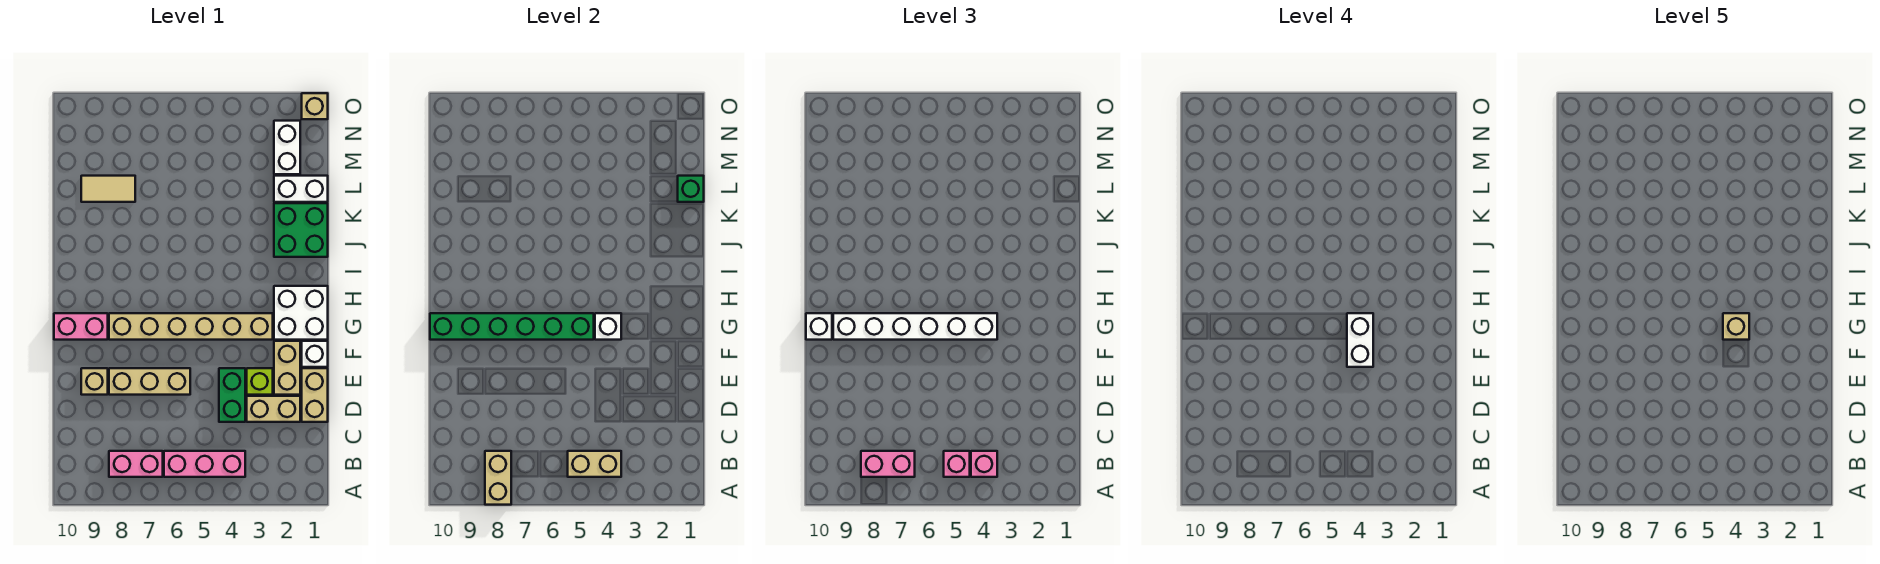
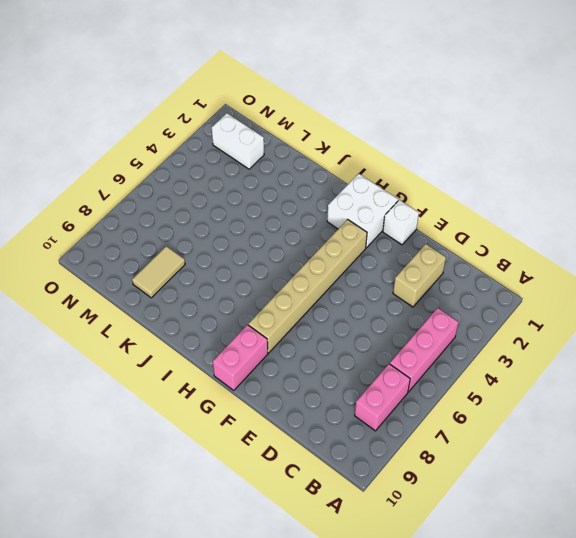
none -> tan brick D1:E1 level 1
none -> green brick D4:E4 level 1
none -> tan brick E2:F2 level 1
none -> lime brick E3 level 1

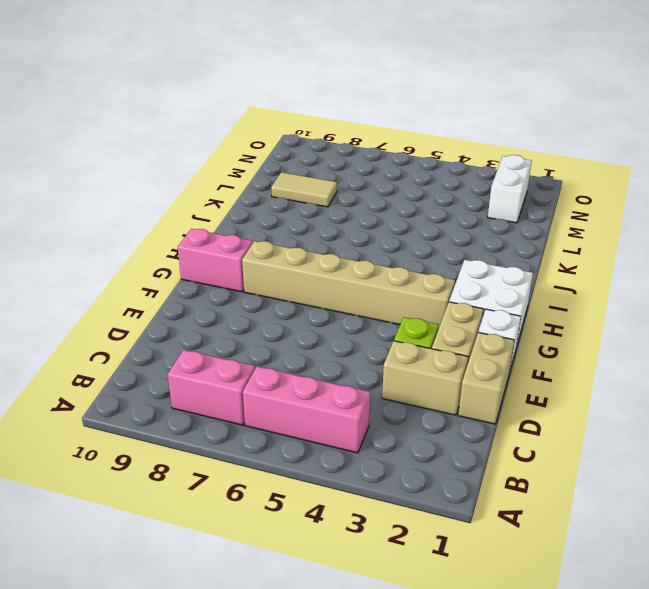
none -> green brick D4:E4 level 1
none -> tan brick E6:E8 level 1
none -> tan brick E9 level 1
none -> green brick J1:K2 level 1

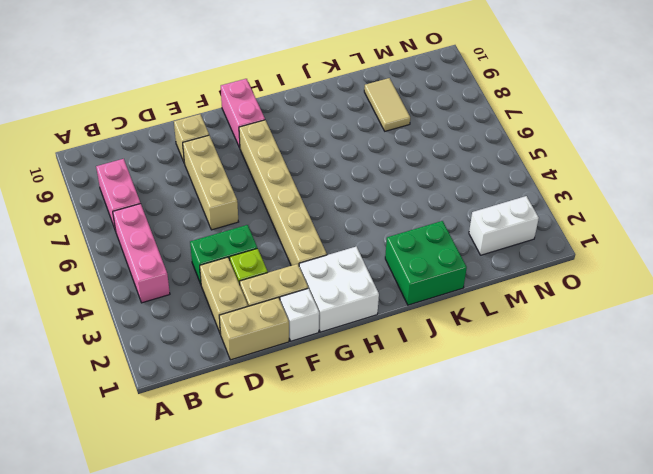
none -> white brick L1:L2 level 1
none -> tan brick O1 level 1
none -> tan brick A8:B8 level 2
none -> tan brick B4:B5 level 2

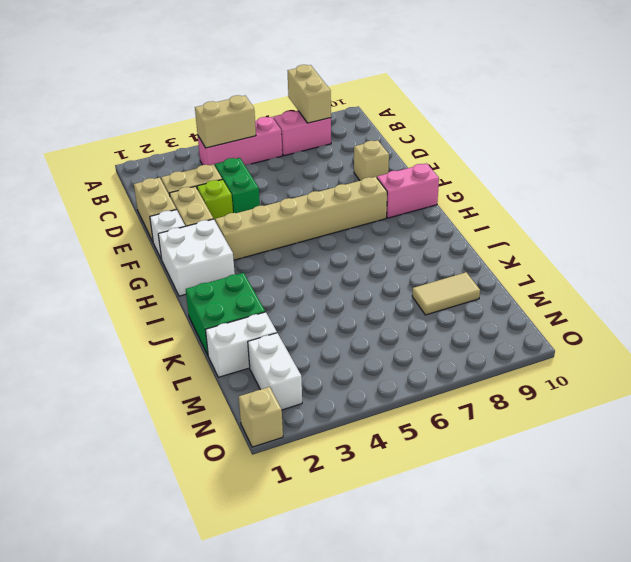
none -> tan brick E6:E8 level 1
none -> white brick G4 level 2
none -> green brick G5:G10 level 2
none -> green brick L1 level 2

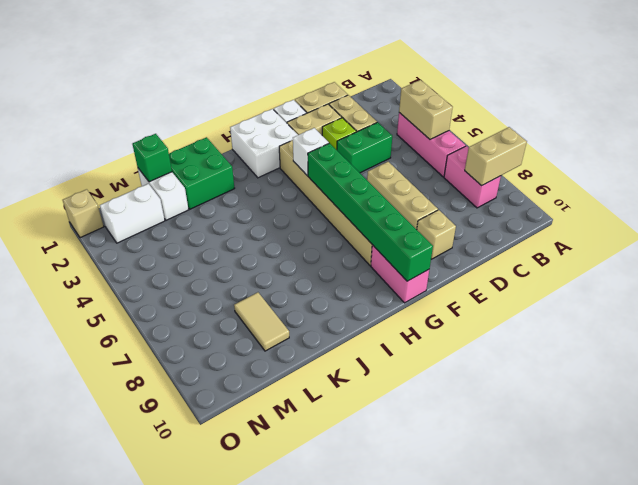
none -> pink brick B4 level 3
none -> pink brick B5 level 3
none -> pink brick B7:B8 level 3
none -> white brick G4:G9 level 3

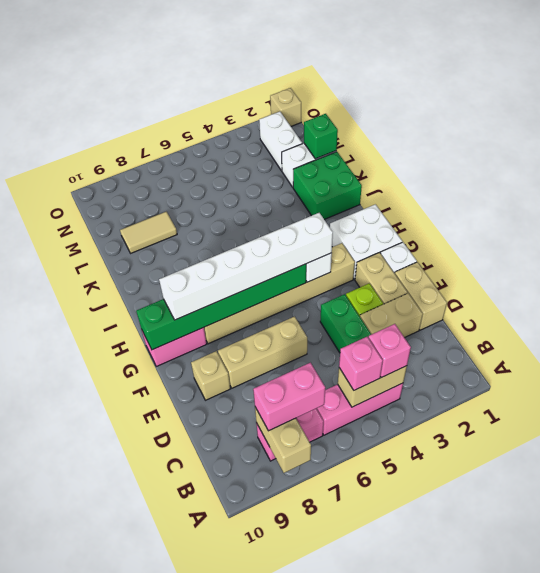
none -> white brick G10 level 3
none -> white brick F4:G4 level 4
none -> tan brick G4 level 5

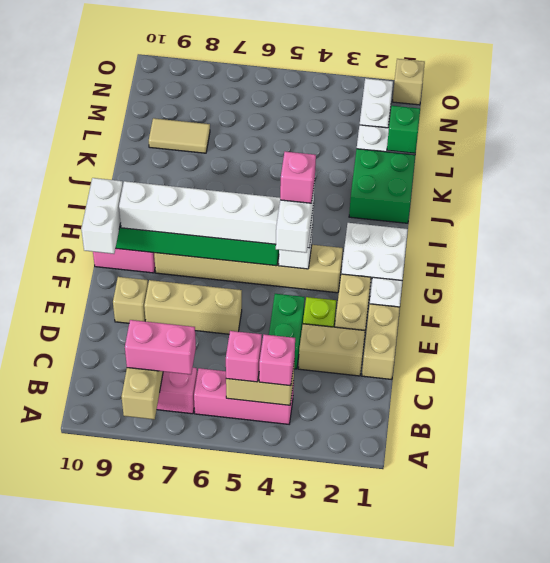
white brick F10:G10 level 3 -> white brick G10 level 3
pink brick G4 level 5 -> tan brick G4 level 5

